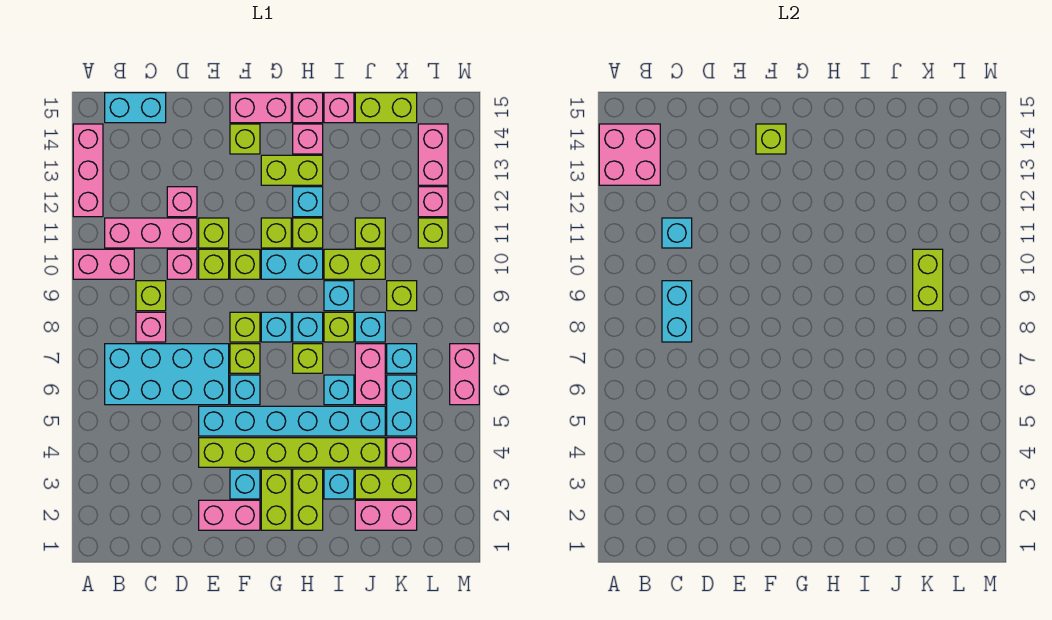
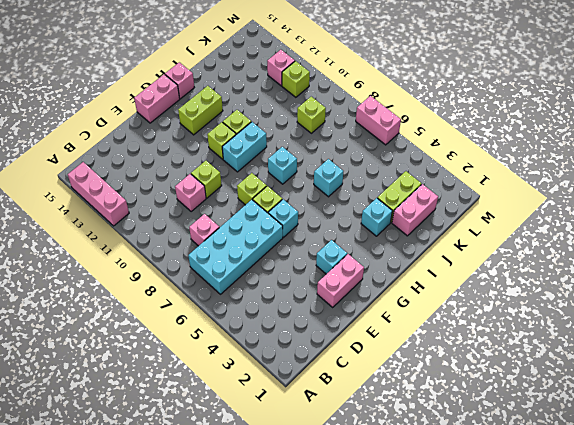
none -> pink brick A10:B10 level 1
none -> pink brick B11:D11 level 1
none -> cyan brick B15:C15 level 1
none -> lime brick C9 level 1

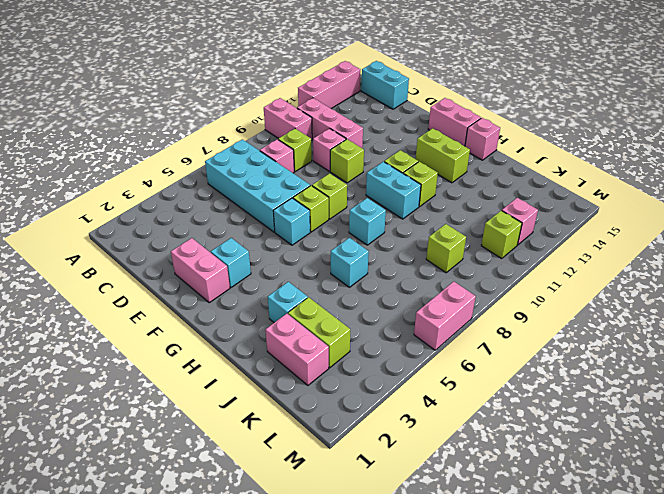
none -> pink brick D12 level 1
none -> lime brick E4:J4 level 1
none -> cyan brick E5:J5 level 1
none -> lime brick E11 level 1

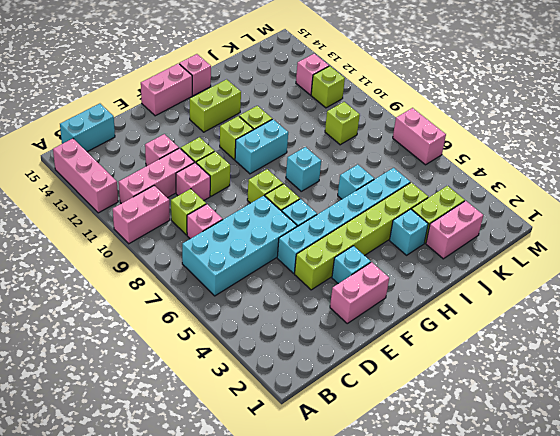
none -> lime brick F10 level 1
none -> lime brick F14 level 1
none -> lime brick G2:G3 level 1
none -> cyan brick G8 level 1

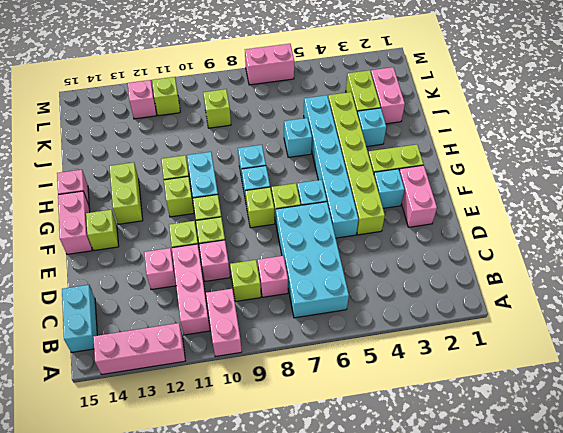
none -> lime brick H2:H3 level 1
none -> lime brick H7 level 1
none -> cyan brick H12 level 1
none -> pink brick H14 level 1

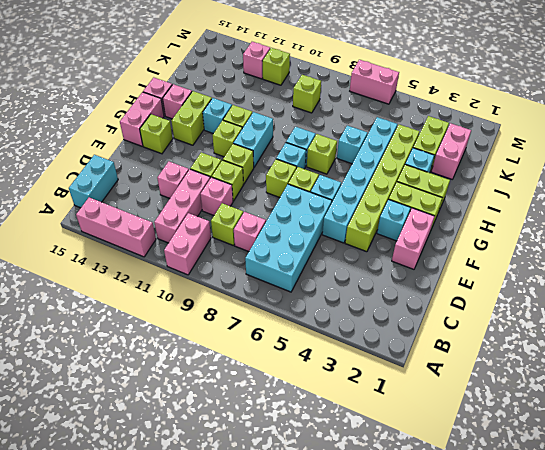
none -> lime brick I8 level 1
none -> cyan brick I9 level 1
none -> lime brick I10:J10 level 1
none -> pink brick I15 level 1

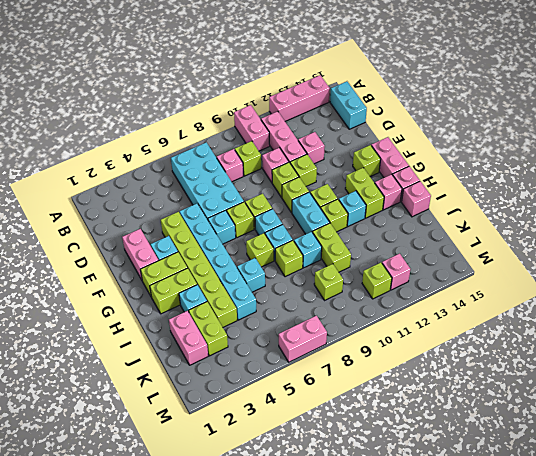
none -> pink brick J6:J7 level 1
none -> cyan brick J8 level 1
none -> lime brick J11 level 1
none -> lime brick J15:K15 level 1

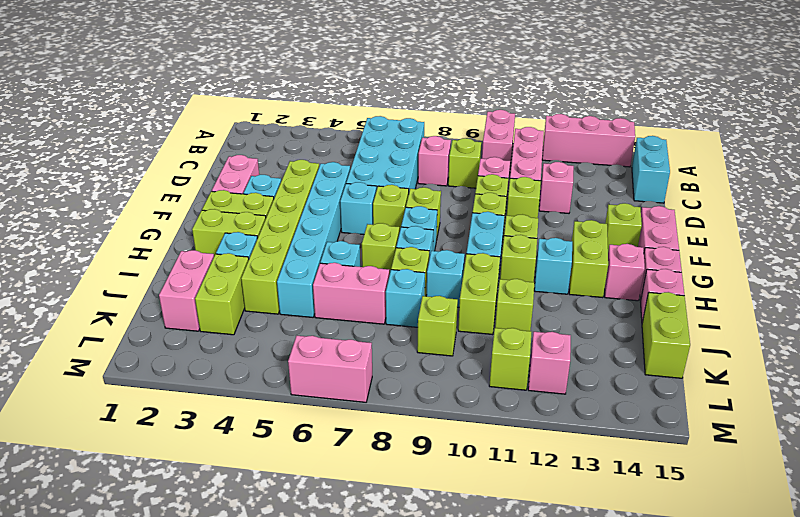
none -> pink brick K4 level 1
none -> cyan brick K5:K6 level 1
none -> cyan brick K7 level 1
none -> pink brick L13:L14 level 1

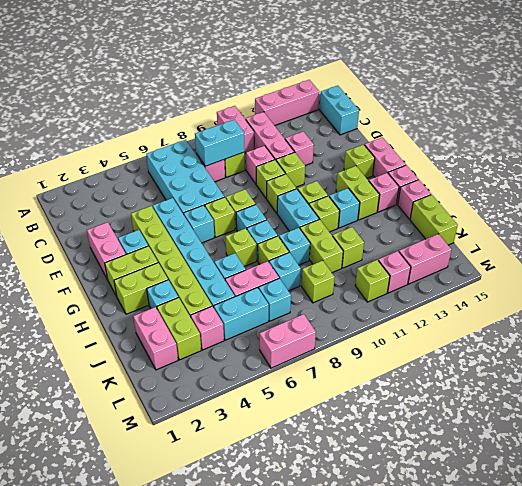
none -> pink brick A13:B14 level 2
none -> cyan brick C11 level 2
none -> lime brick F14 level 2
none -> lime brick K9:K10 level 2

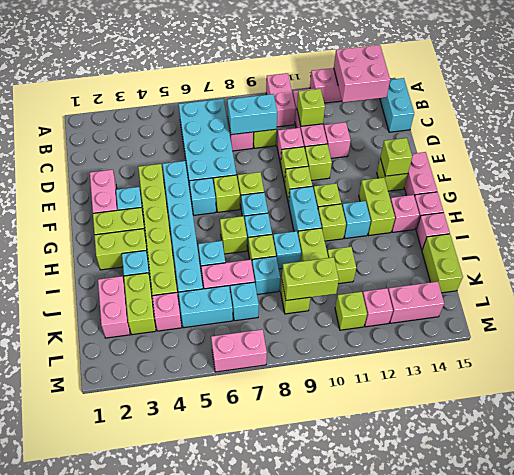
lime brick C11 level 2 -> cyan brick C11 level 2

